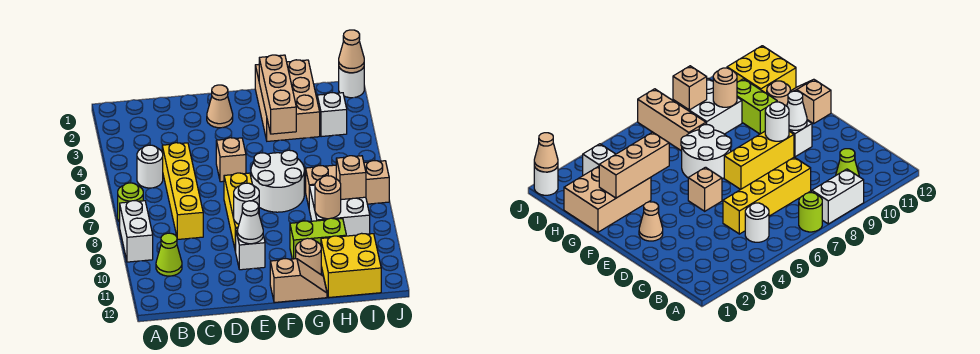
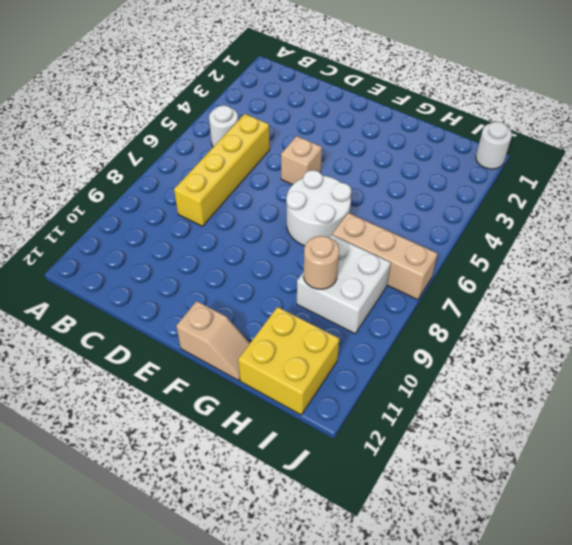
none -> lime round brick A7 level 1
none -> white brick A8:A9 level 1
none -> lime cone B10 level 1

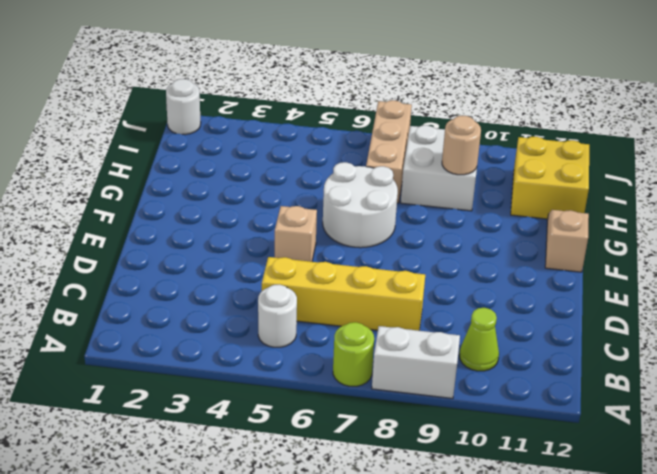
none -> tan cone E2 level 1
none -> yellow brick E7:E9 level 1
none -> white brick E10 level 1

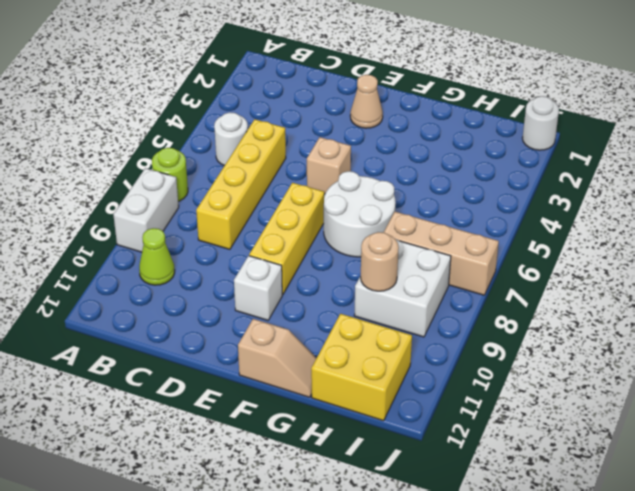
none -> tan brick G1:H3 level 1
none -> lime brick G10:H10 level 1
none -> tan round brick G11 level 1

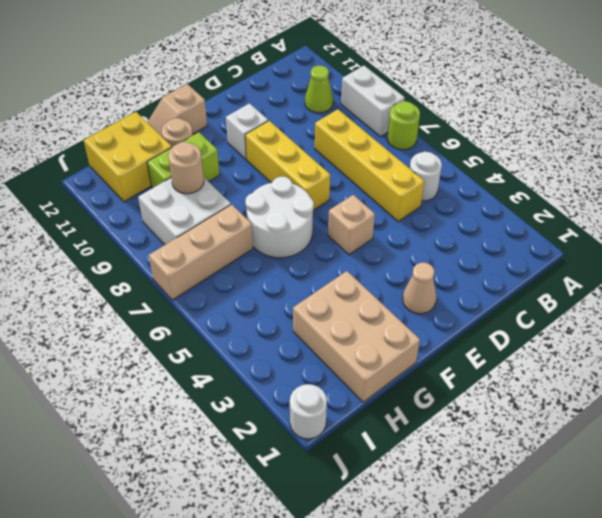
none -> white brick I3 level 1
none -> white round brick E9 level 2
none -> white cone E10 level 2

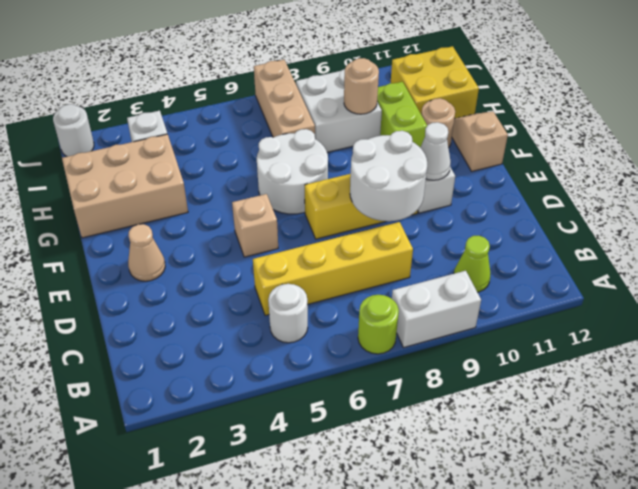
white round brick D8:E9 level 2 -> white round brick E9 level 2
none -> tan brick G2:G4 level 2
none -> tan brick I8 level 2
none -> tan cone J1 level 2

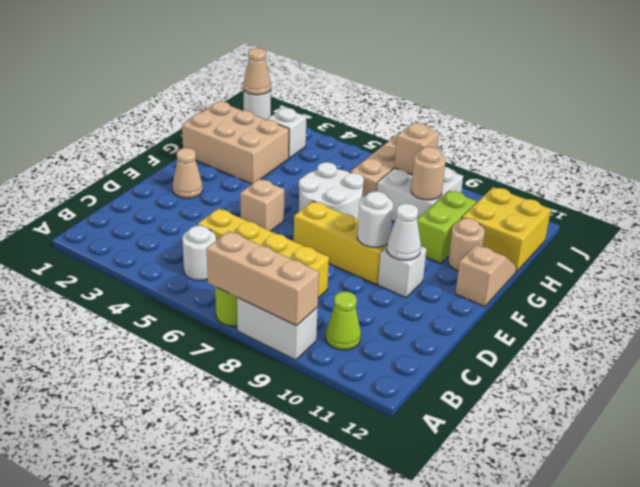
tan brick A7:A9 level 2 -> tan brick G2:G4 level 2

